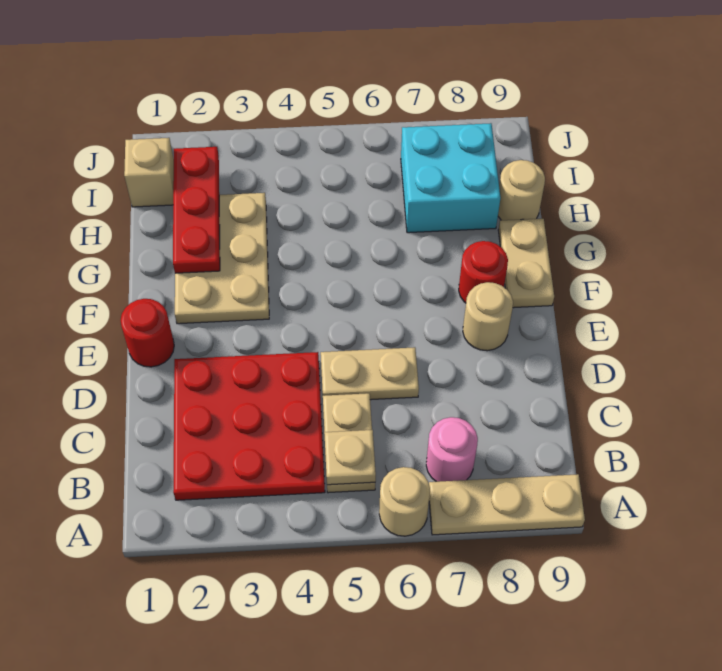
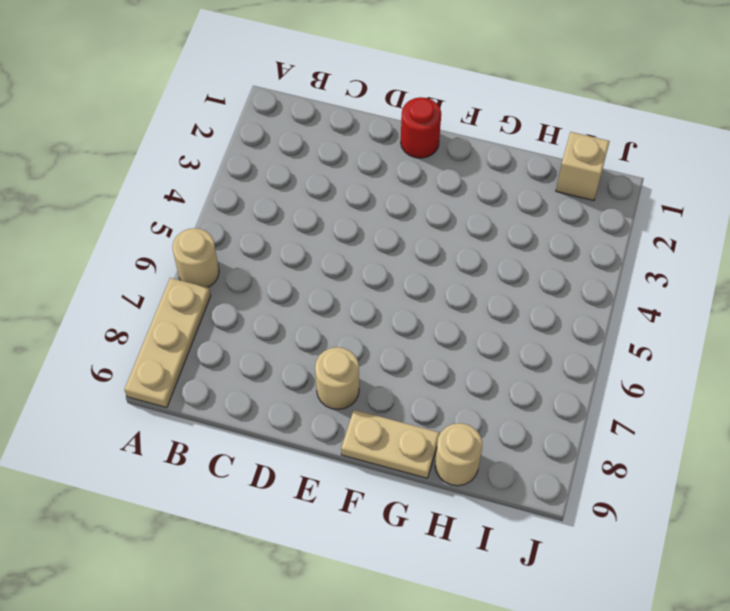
none -> red plate B2:D4 level 1
none -> tan plate B5:C5 level 1
none -> pink round brick B7 level 1

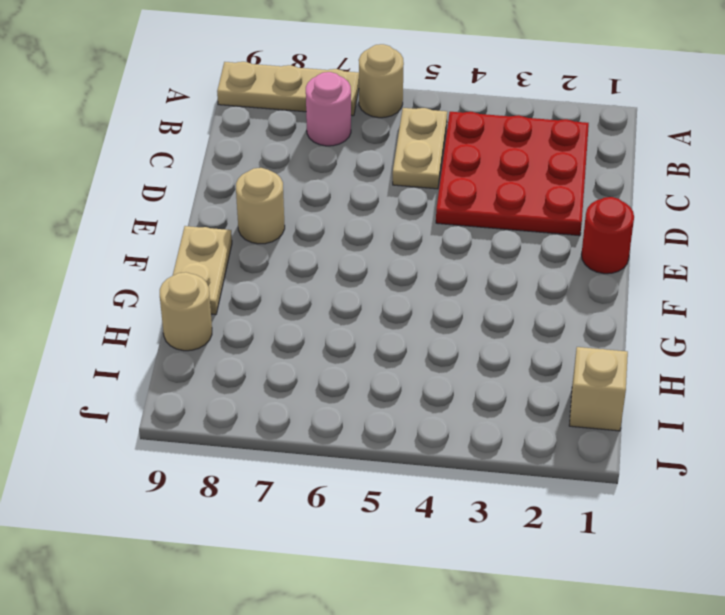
none -> tan plate D5:D6 level 1
none -> tan plate F2:H3 level 1
none -> red round brick F8 level 1

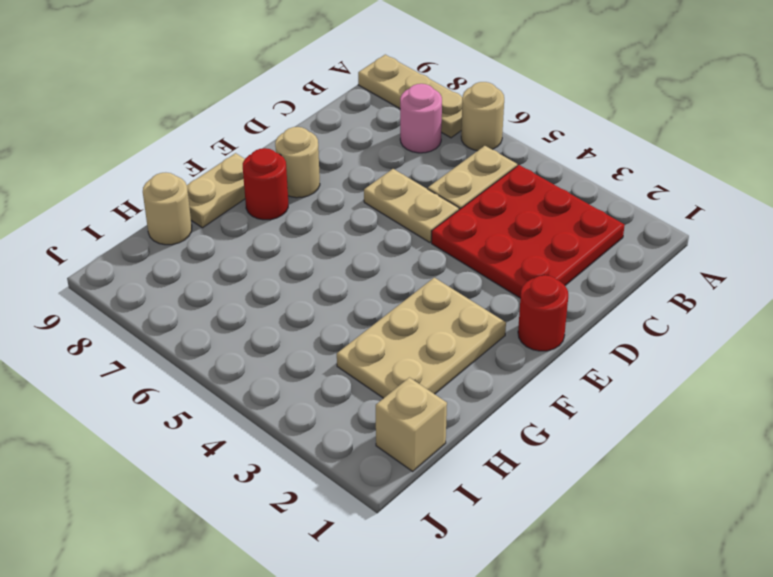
none -> cyan brick H7:I8 level 1
none -> tan plate B5 level 2
none -> red plate G2:I2 level 2

